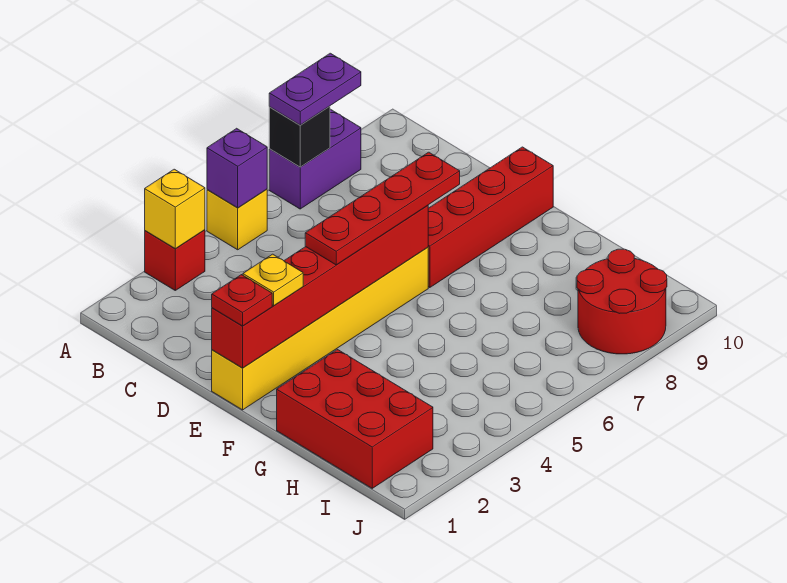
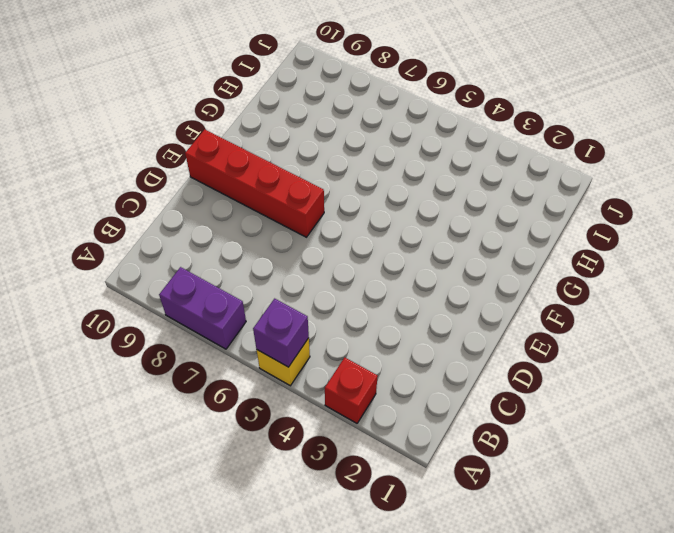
none -> yellow brick E1:E6 level 1
none -> red brick G1:I2 level 1
none -> red round brick I8:J9 level 1

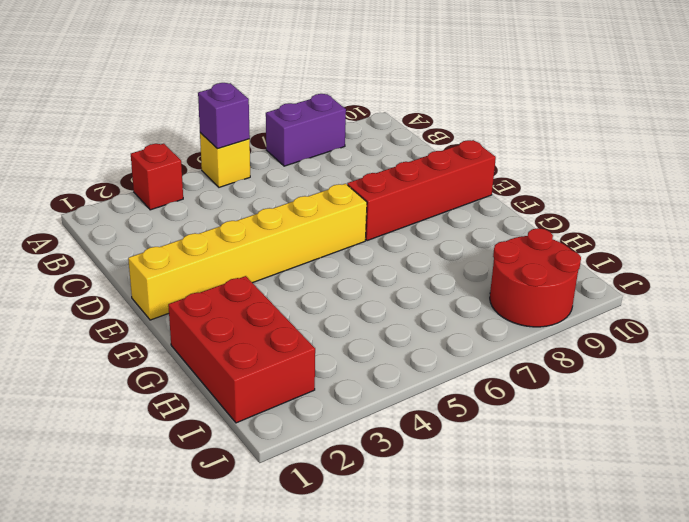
none -> yellow brick A3 level 2
none -> black brick A7 level 2
none -> red brick E1:E6 level 2

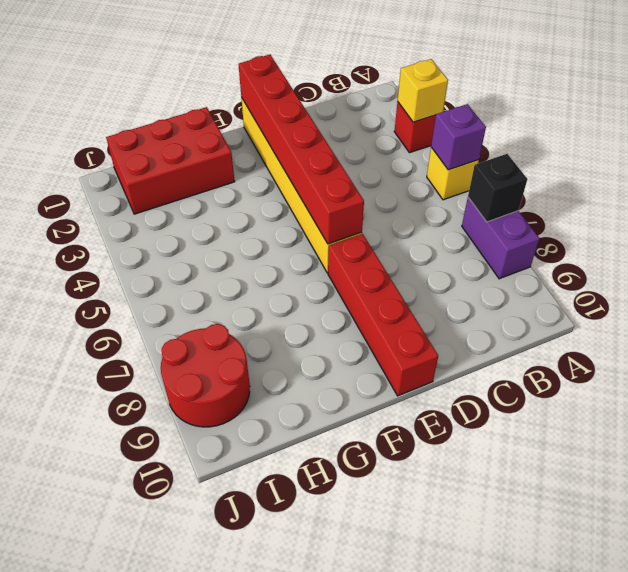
none -> purple plate A7:A8 level 3
none -> red plate E1 level 3
none -> yellow plate E2 level 3

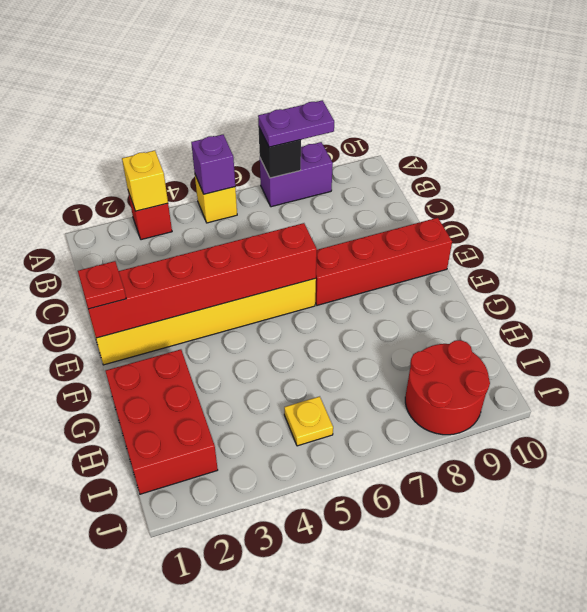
yellow plate I5 level 1 -> yellow plate E2 level 3
none -> red plate E4:E7 level 3

